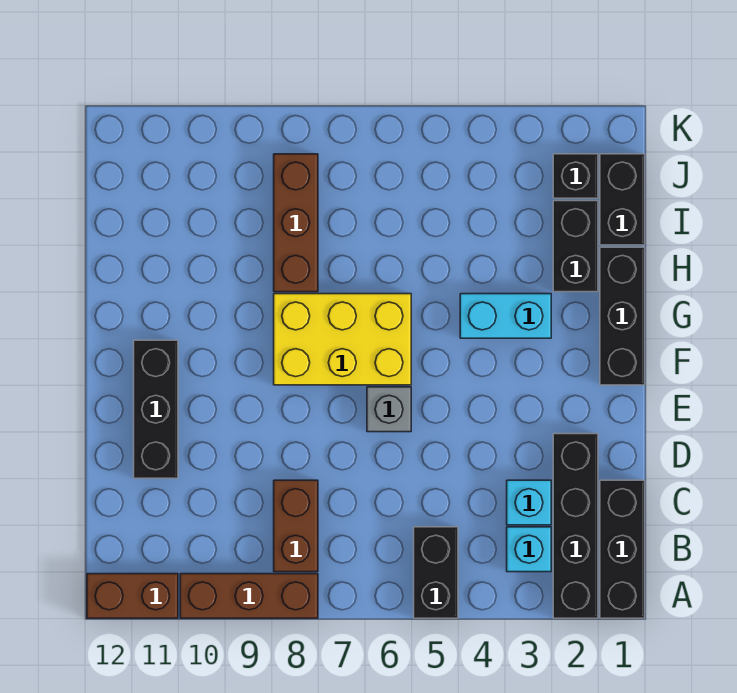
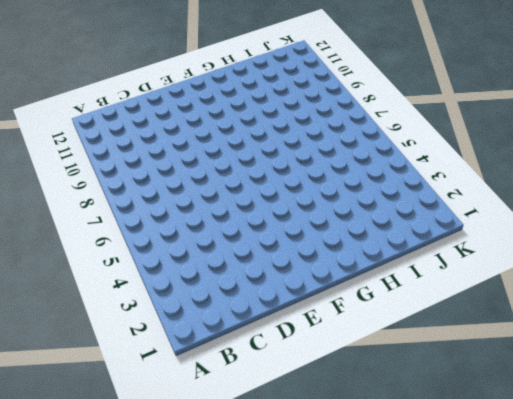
none -> black brick A1:C1 level 1
none -> black brick A2:D2 level 1
none -> black brick A5:B5 level 1

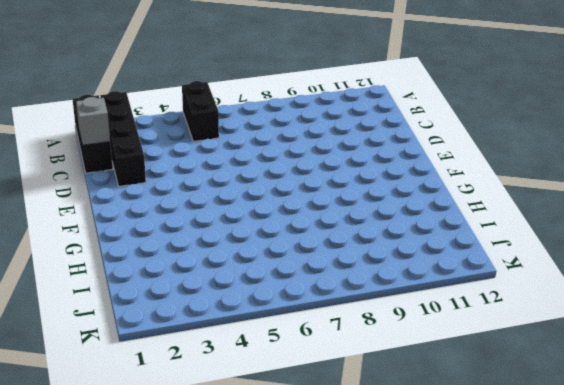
grey brick C1 level 2 -> grey brick E6 level 1
none -> brown brick A8:A10 level 1
none -> brown brick A11:A12 level 1
none -> cyan brick B3 level 1

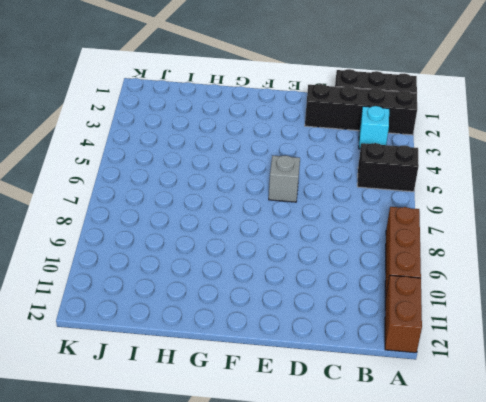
none -> brown brick B8:C8 level 1
none -> cyan brick C3 level 1
none -> black brick D11:F11 level 1

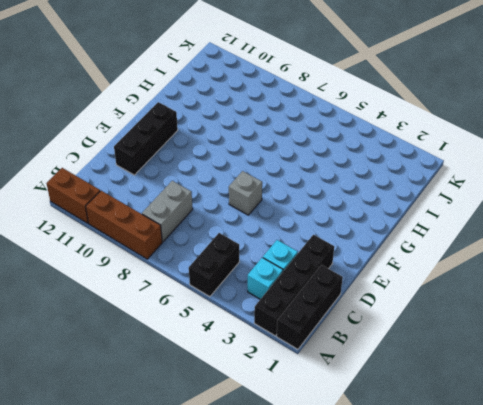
grey brick B8:C8 level 1 -> brown brick B8:C8 level 1
none -> black brick F1:H1 level 1
none -> yellow brick F6:G8 level 1
none -> cyan brick G3:G4 level 1

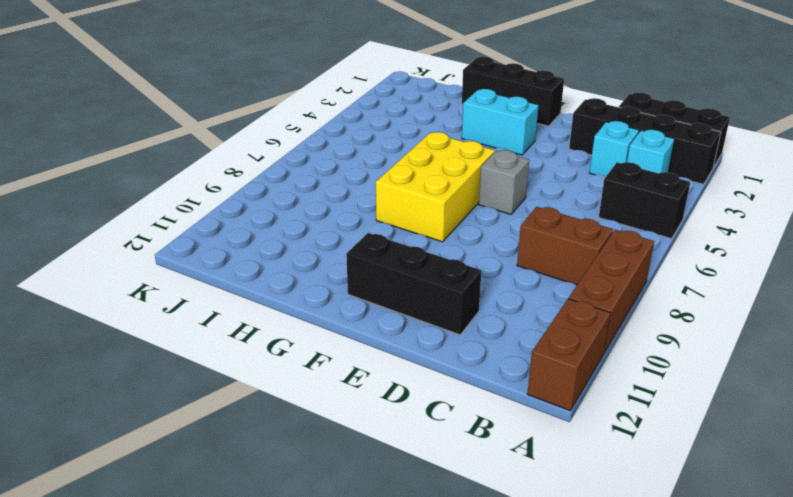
cyan brick F3:G3 level 1 -> cyan brick G3:G4 level 1
none -> black brick H2:I2 level 1
none -> brown brick H8:J8 level 1
none -> black brick I1:J1 level 1

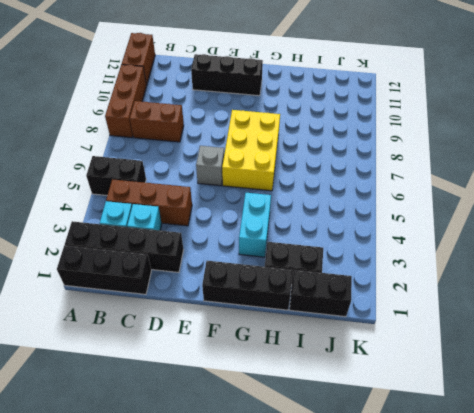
brown brick B4:D4 level 1 -> brown brick H8:J8 level 1
none -> black brick J2 level 1

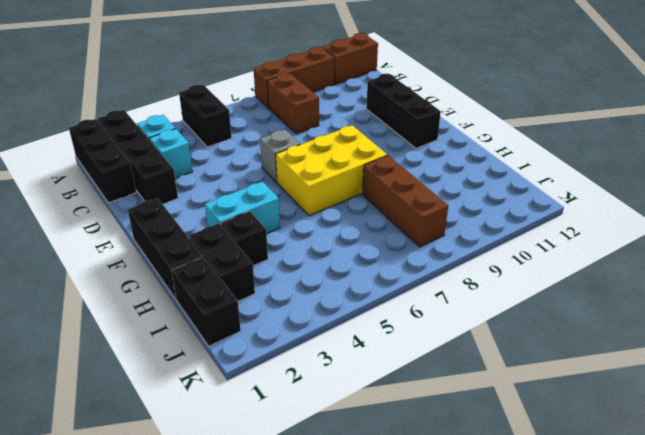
black brick H3 level 1 -> black brick J2 level 1

